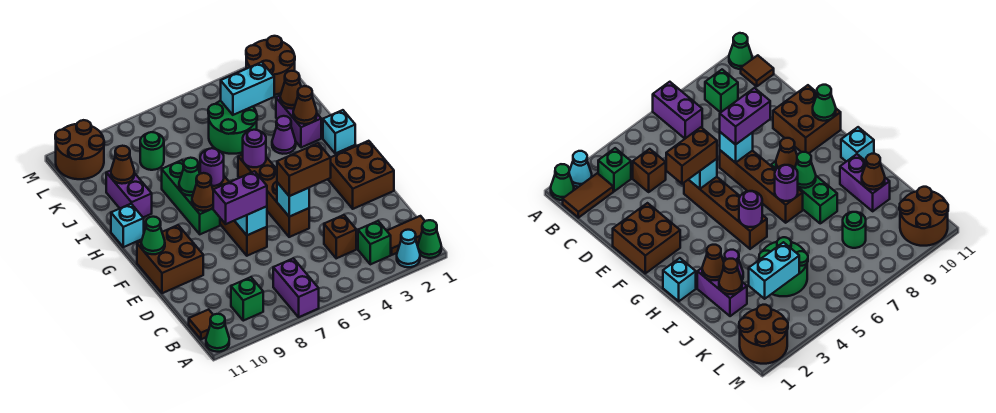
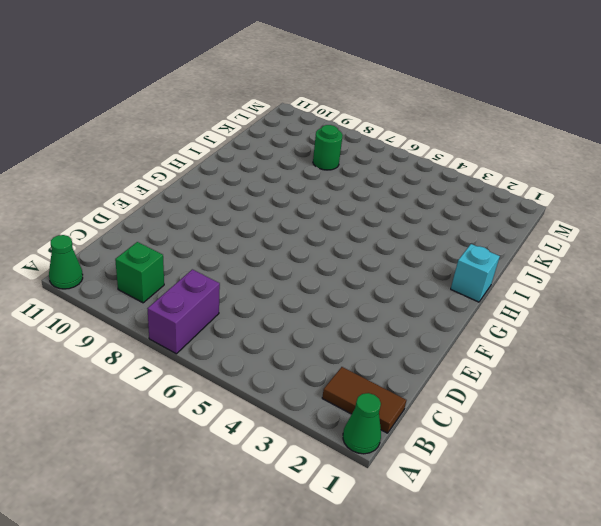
none -> cyan cone A2 level 1
none -> green brick B3 level 1
none -> brown tile B11 level 1
none -> brown brick C4 level 1

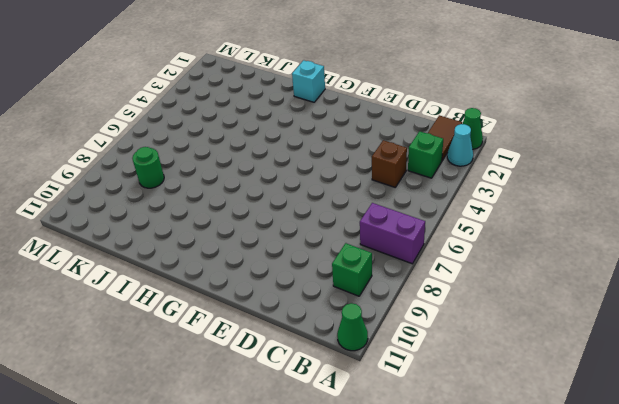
none -> brown tile B11 level 1
none -> brown brick E1:F2 level 1
none -> brown brick E5:H5 level 1
none -> brown brick E7:H7 level 1

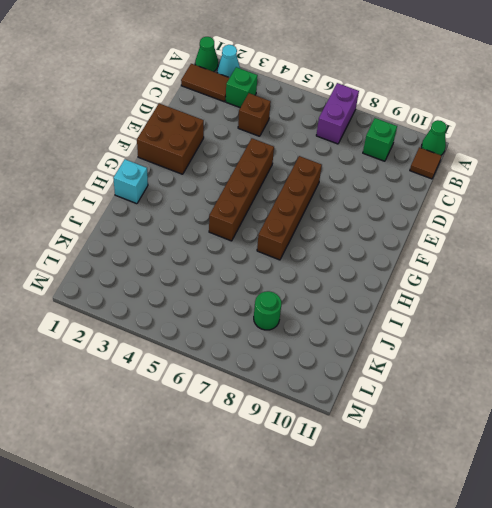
none -> brown brick E10:F11 level 1
none -> green brick G8:I8 level 1
none -> cyan brick H11 level 1
none -> purple brick I2:J2 level 1

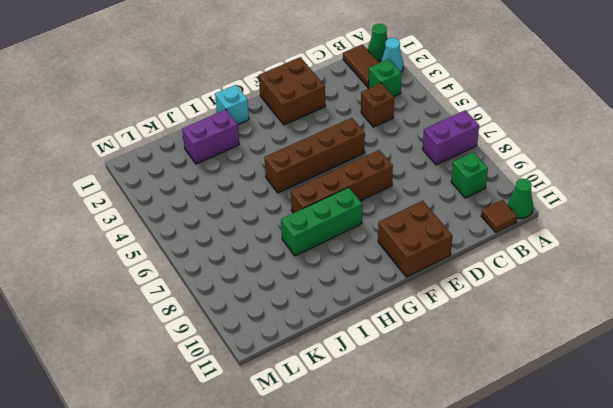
none -> cyan brick H11 level 1
none -> purple cone I3 level 1
none -> purple brick I10:J10 level 1
none -> green round brick J4:K5 level 1

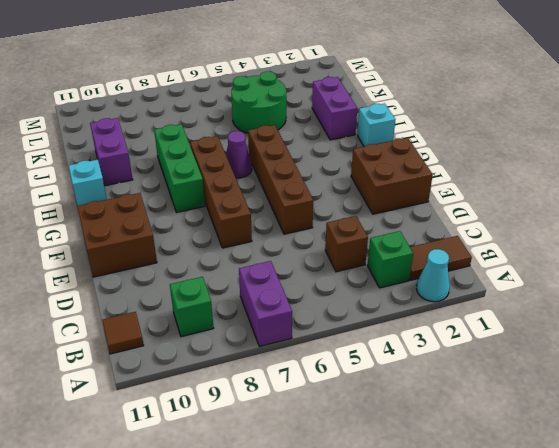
purple cone H6 level 1 -> purple cone I3 level 1
none -> green cone A1 level 1
none -> green cone A11 level 1
none -> green round brick K8 level 1
none -> brown round brick L1:M2 level 1

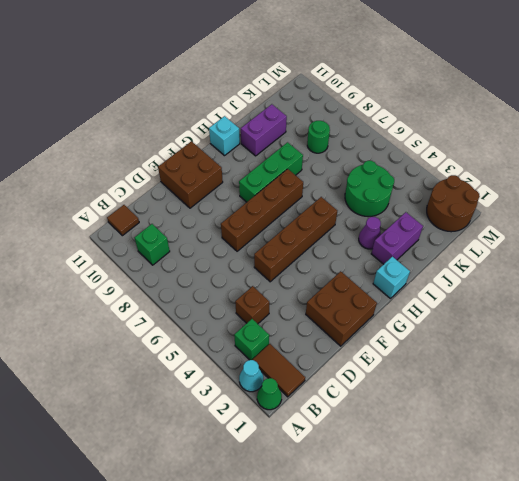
none -> purple brick A7:B7 level 1
none -> green cone A11 level 1
none -> brown round brick L10:M11 level 1
none -> cyan brick E5 level 2

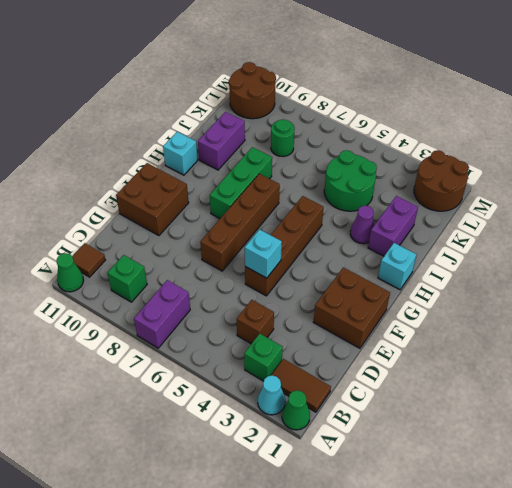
none -> cyan brick E7 level 2
none -> green cone F11 level 2
none -> brown cone G8 level 2
none -> purple round brick H5 level 2

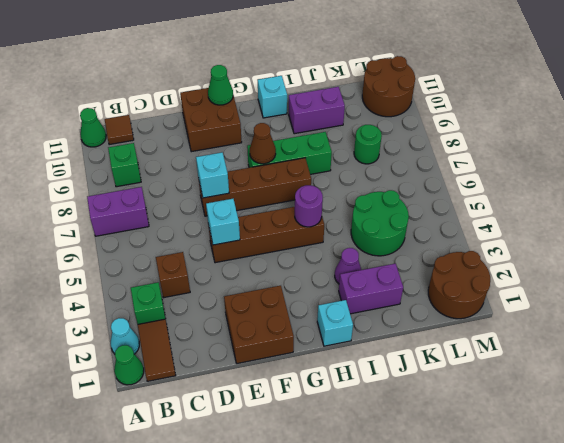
none -> purple round brick H7 level 2
none -> green cone H8 level 2
none -> brown cone I2 level 2
none -> brown cone J2 level 2

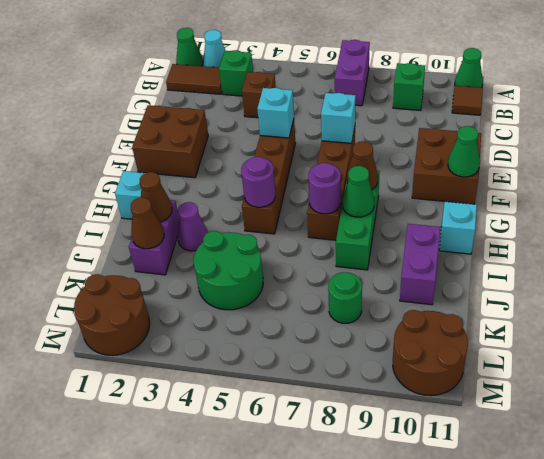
none -> brown cone J10 level 2
none -> cyan brick K3:K4 level 2
none -> brown brick E4:E5 level 3
none -> purple brick E7:E8 level 3

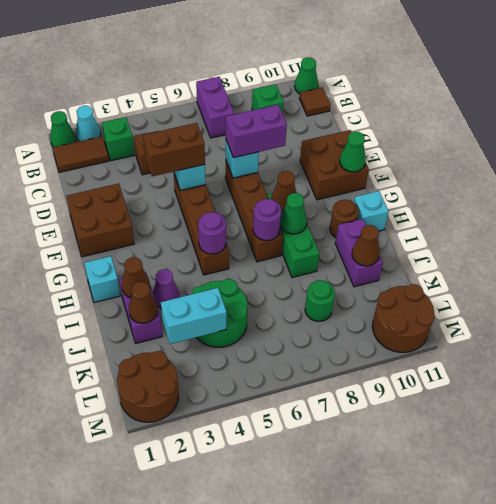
brown round brick H10 level 1 -> none

